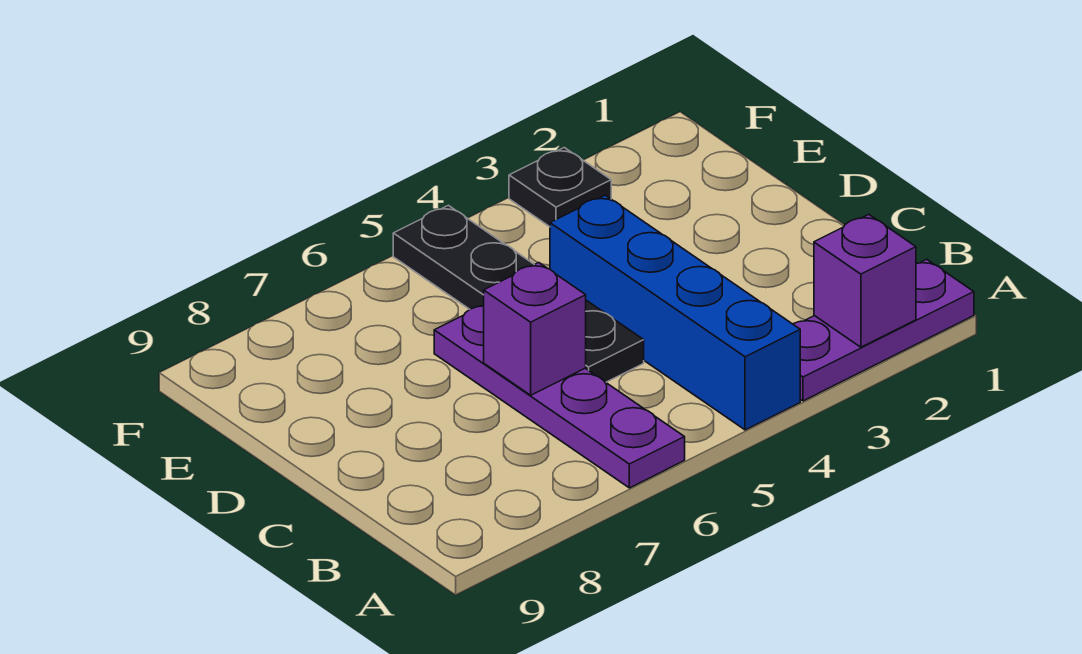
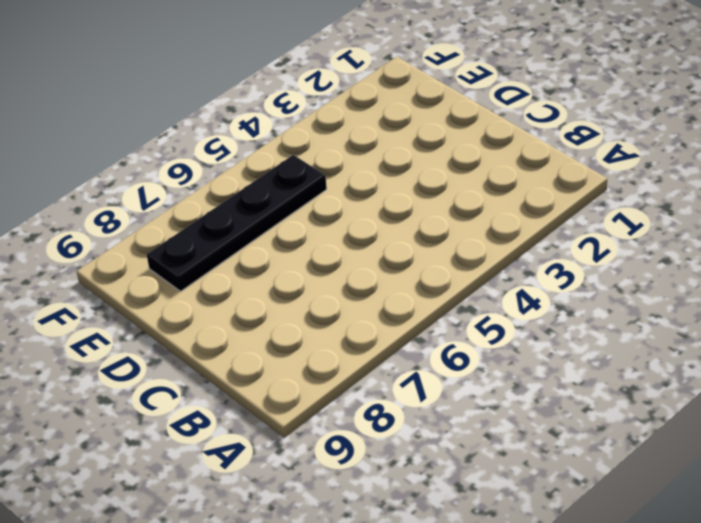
black plate E5:E8 level 1 -> black plate C5:F5 level 1
none -> purple plate A1:A3 level 1
none -> blue brick A4:D4 level 1

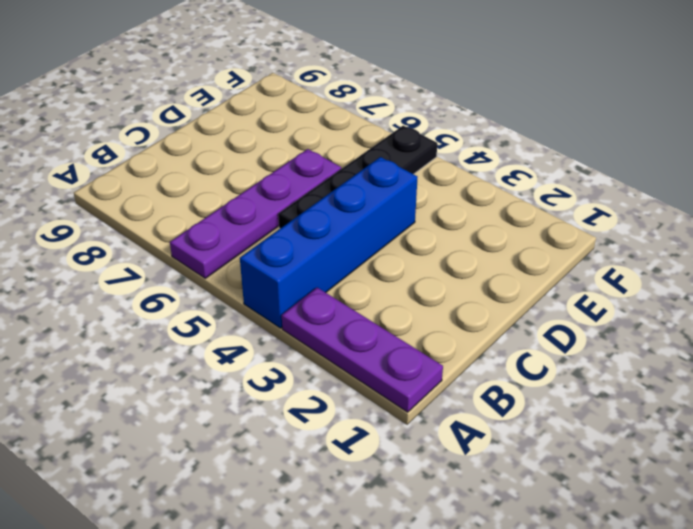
none -> black plate F3 level 1
none -> purple brick A2 level 2

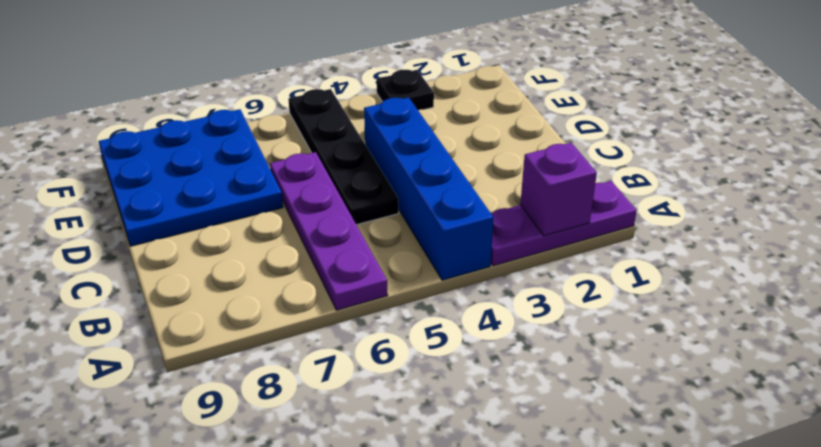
blue plate D7:F9 level 1 -> none
none -> purple brick C6 level 2

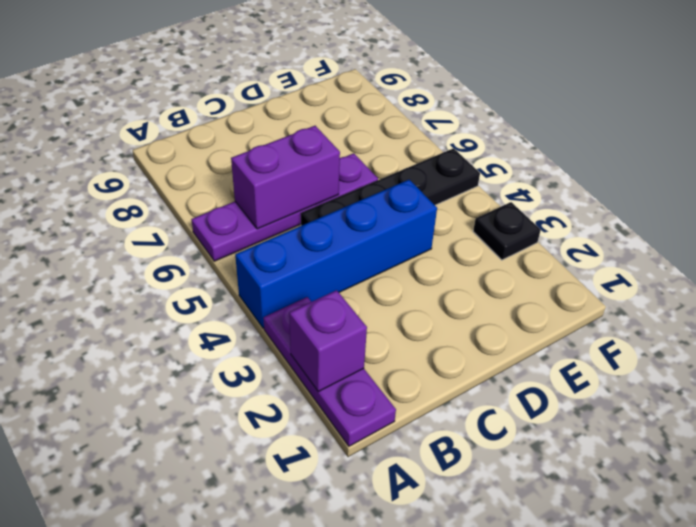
purple brick B6:C6 level 2 -> purple brick C6 level 2

